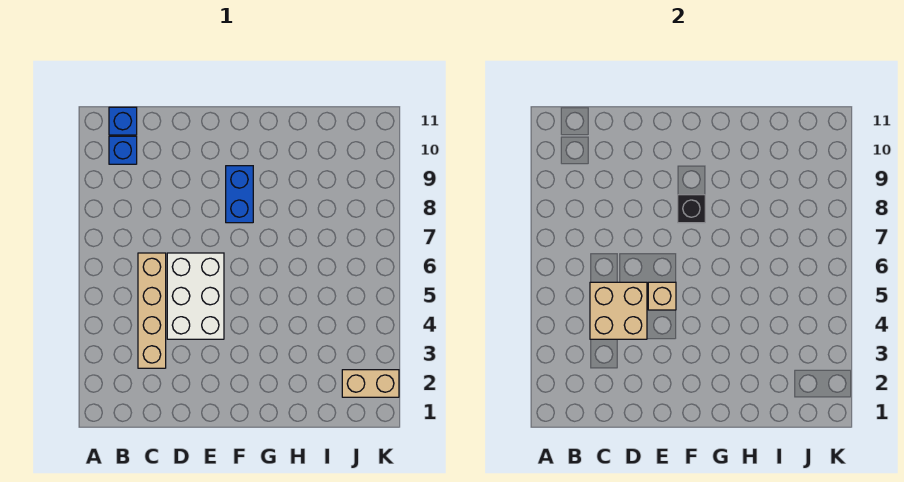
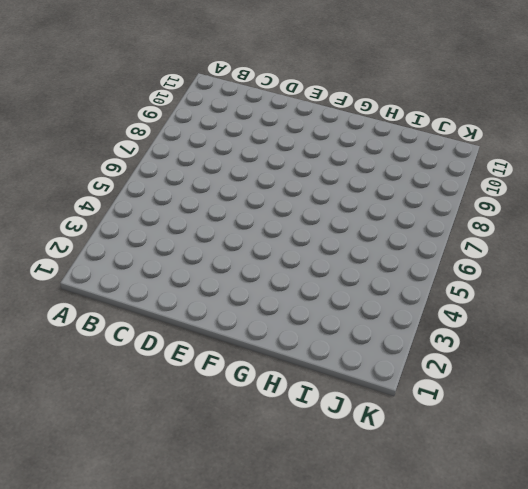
none -> blue brick B10 level 1
none -> blue brick B11 level 1

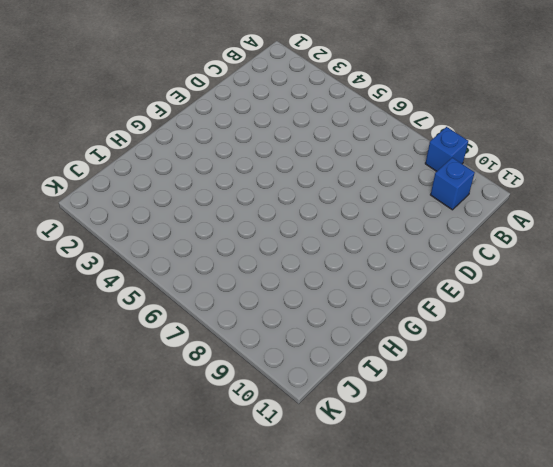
blue brick A9 level 1 -> blue brick B11 level 1
none -> tan brick C3:C6 level 1
none -> white brick D4:E6 level 1

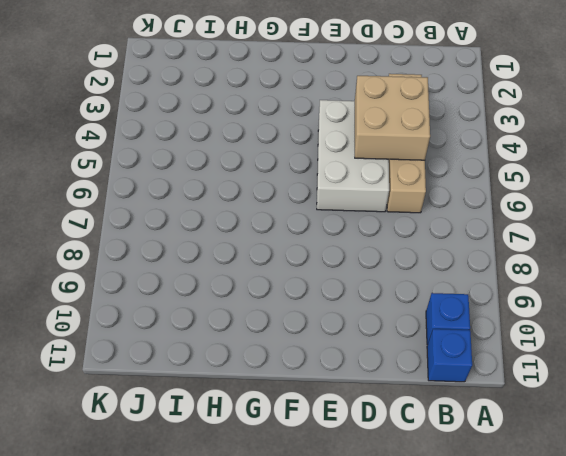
none -> blue brick F8:F9 level 1
none -> tan brick J2:K2 level 1

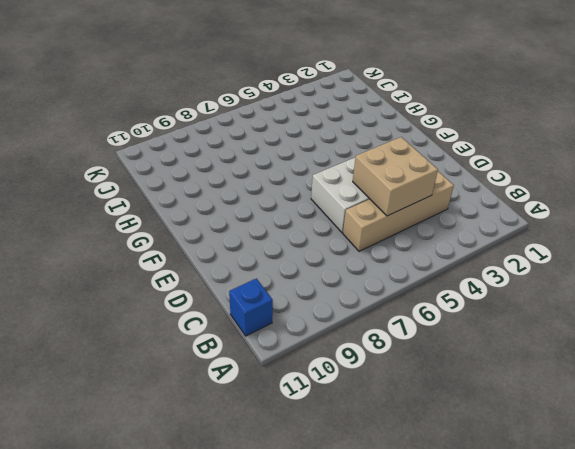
none -> blue brick B10 level 1
none -> blue brick F8:F9 level 1

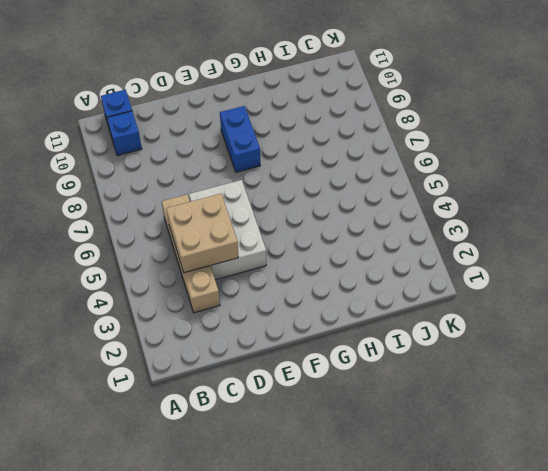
none -> tan brick J2:K2 level 1
none -> tan brick E5 level 2

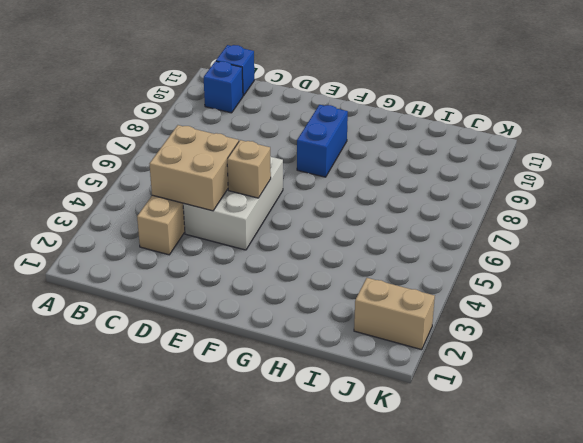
none -> black brick F8 level 2

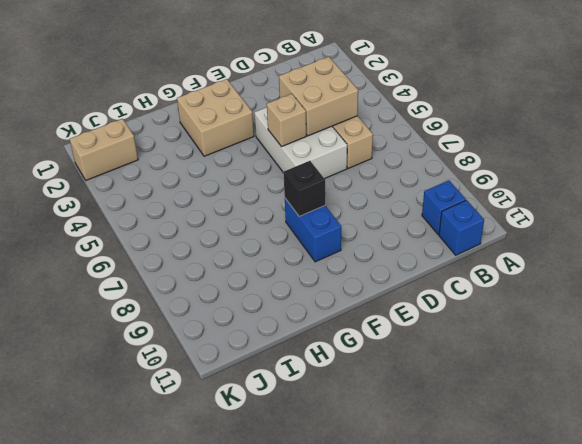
tan brick F2:G3 level 1 -> none

